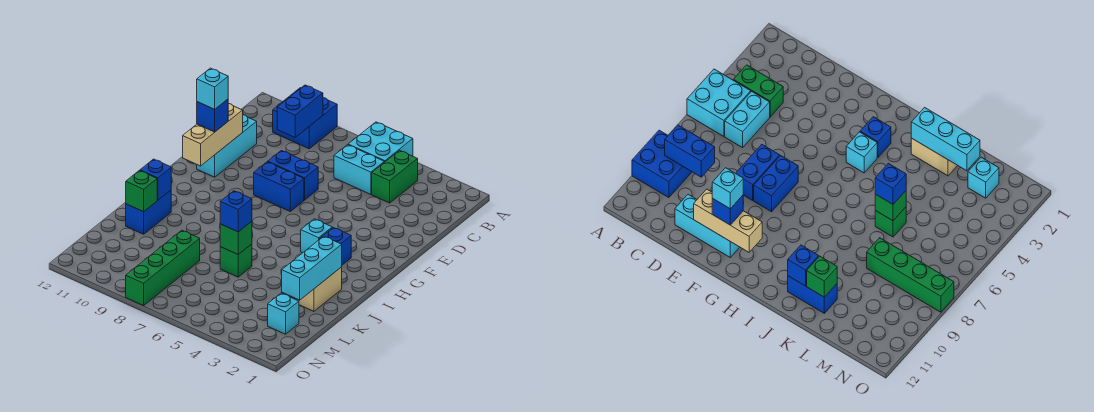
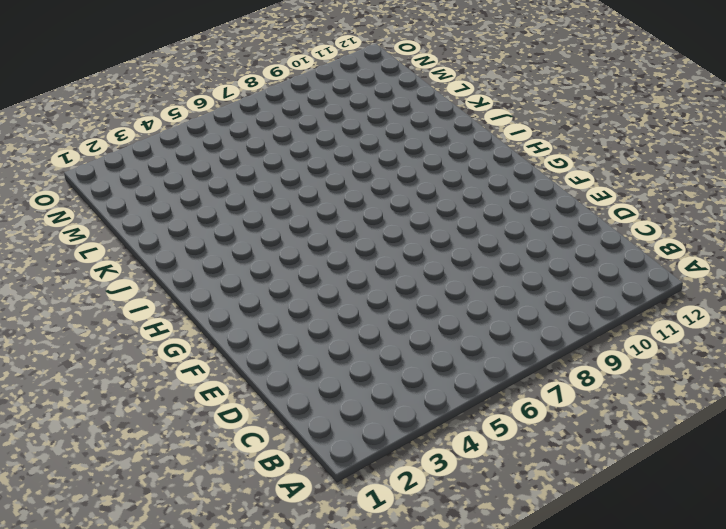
none -> cyan brick A5:B6 level 1
none -> blue brick A9:B10 level 1
none -> green brick B4:C4 level 1

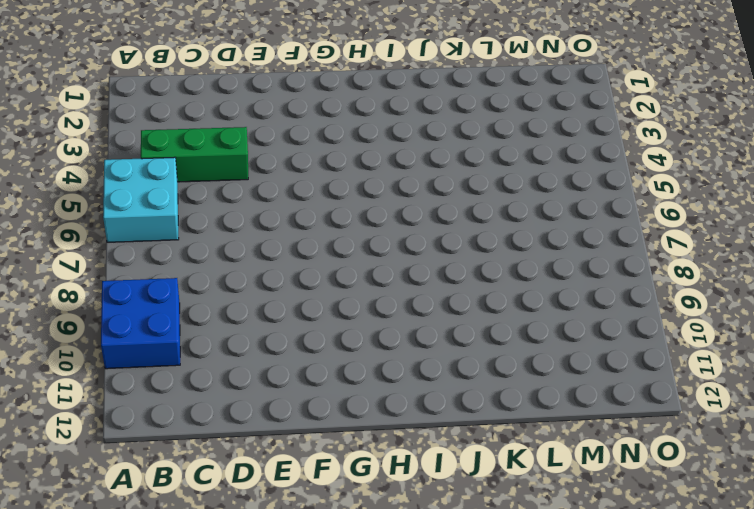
green brick B4:D4 level 1 -> green brick B4:C4 level 1
none -> cyan brick C5:C6 level 1
none -> cyan brick D11:F11 level 1
none -> blue brick E7:E8 level 1

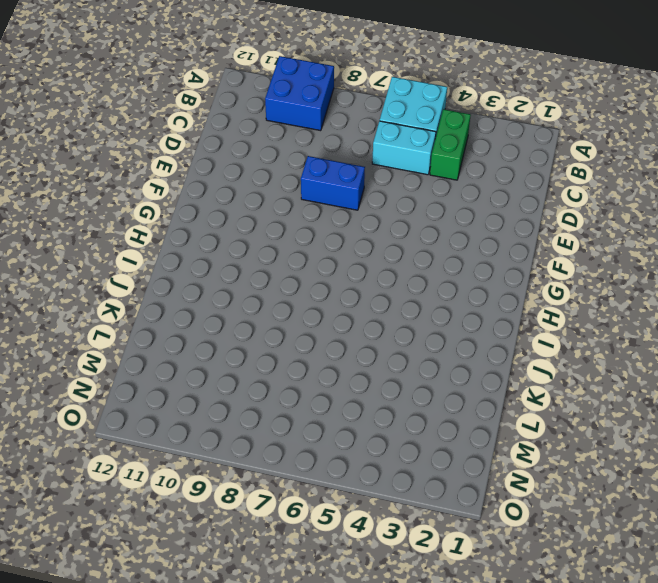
none -> cyan brick D11:F11 level 1
none -> blue brick F7:F8 level 1
none -> blue brick H3 level 1

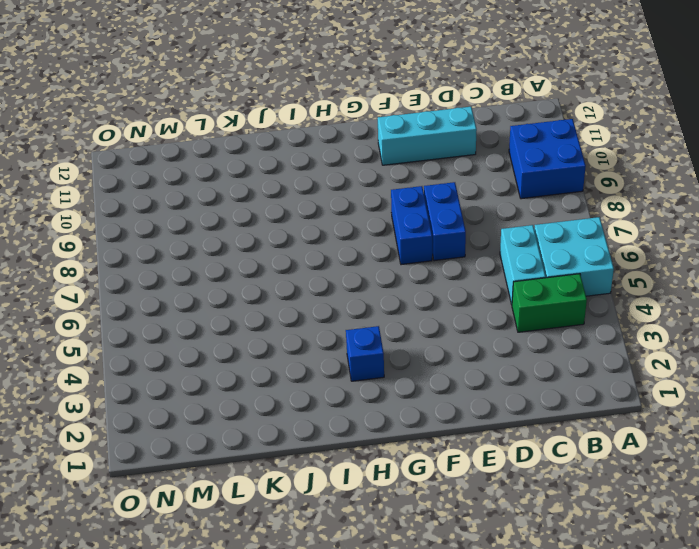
none -> cyan brick H4 level 1
none -> tan brick J2:K2 level 1
none -> blue brick J11:K11 level 1

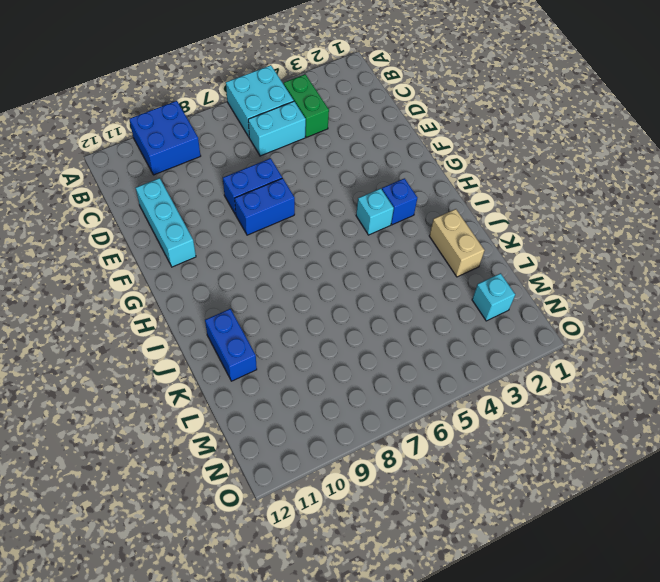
none -> green brick K6 level 1
none -> green brick L8:O8 level 1
none -> blue brick B9:C9 level 2

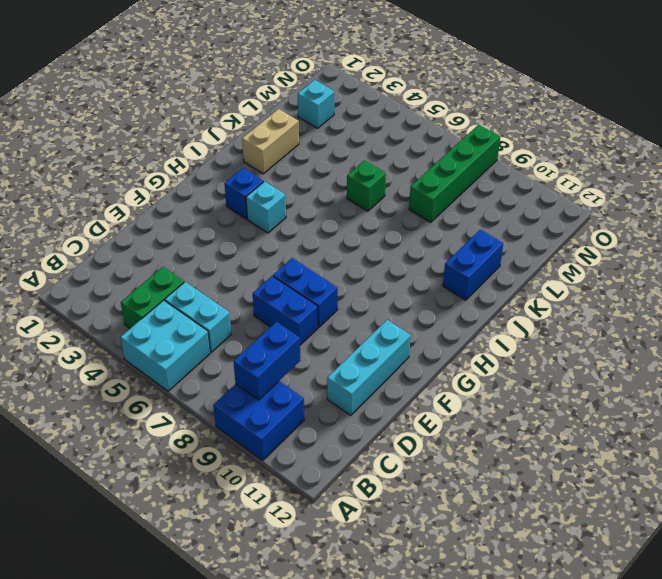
none -> tan brick E11:G11 level 2
none -> cyan brick J2:L2 level 2
none -> blue brick J11 level 2

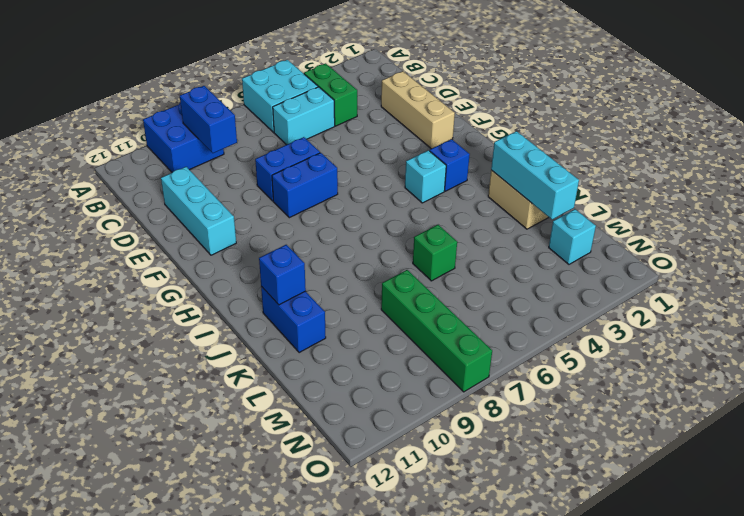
tan brick D2:F2 level 1 -> tan brick E11:G11 level 2
none -> green brick K6 level 2
none -> green brick K11 level 2
none -> blue brick F11 level 3

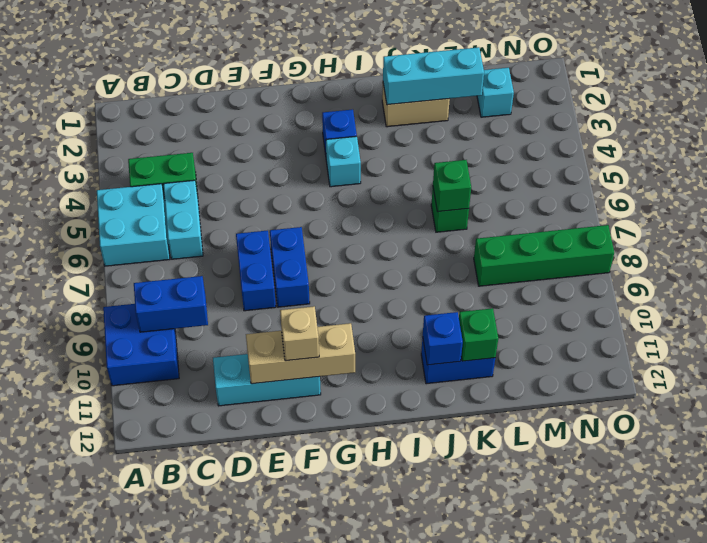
tan brick F11 level 3 -> blue brick F11 level 3
none -> blue brick K6 level 3
none -> cyan brick F11 level 4

